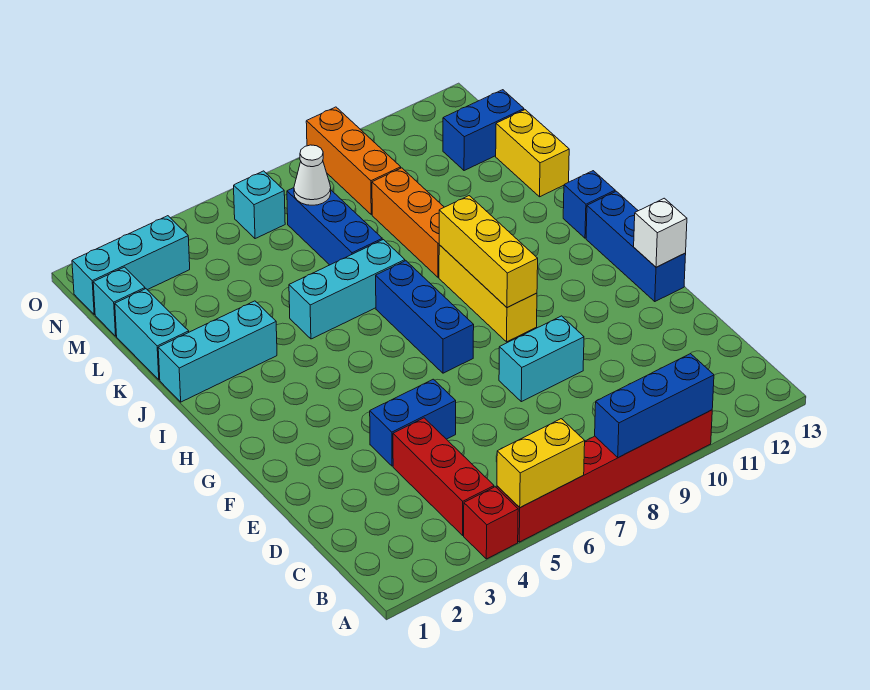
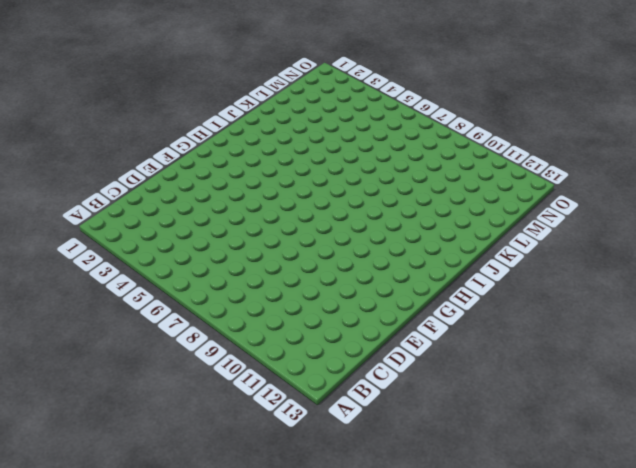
none -> red brick A4 level 1
none -> red brick A5:A10 level 1
none -> red brick B4:D4 level 1

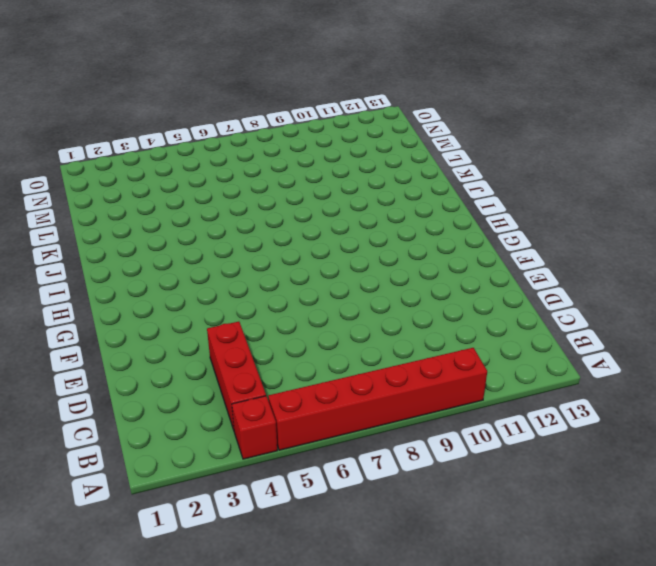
none -> blue brick E4:E5 level 1
none -> cyan brick E8:E9 level 1
none -> blue brick F13:H13 level 1

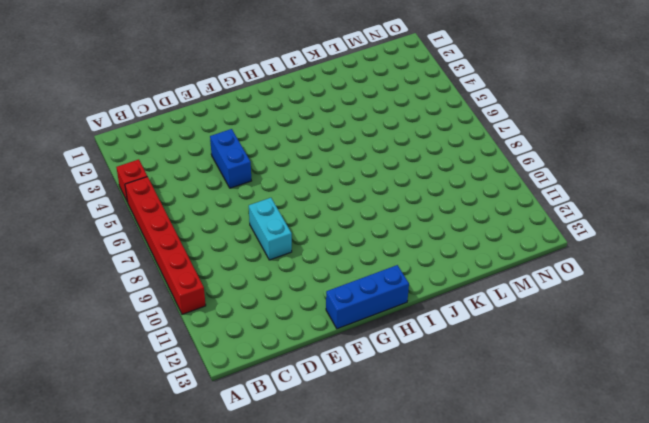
none -> red brick B4:D4 level 1
none -> blue brick G7:I7 level 1
none -> yellow brick G9:I9 level 1

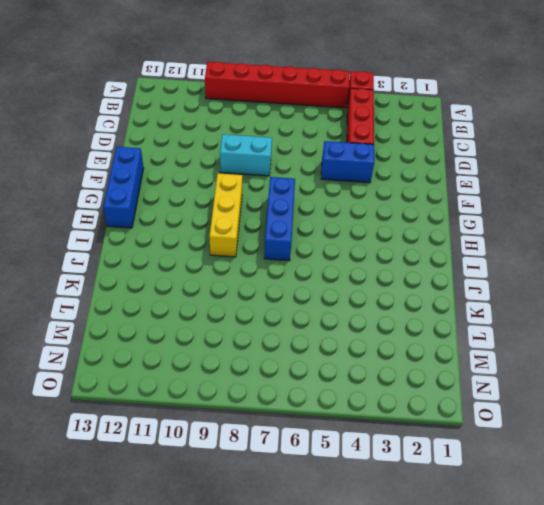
none -> blue brick I13 level 1
none -> cyan brick J1:J3 level 1
none -> cyan brick J5:J7 level 1

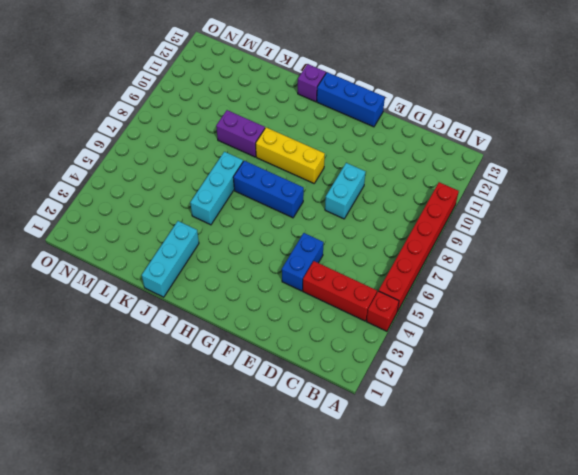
purple brick I13 level 1 -> blue brick I13 level 1
purple brick J9:K9 level 1 -> orange brick J9:L9 level 1
none -> cyan brick K1:L1 level 1
none -> blue brick K7:M7 level 1
none -> yellow brick K13:L13 level 1

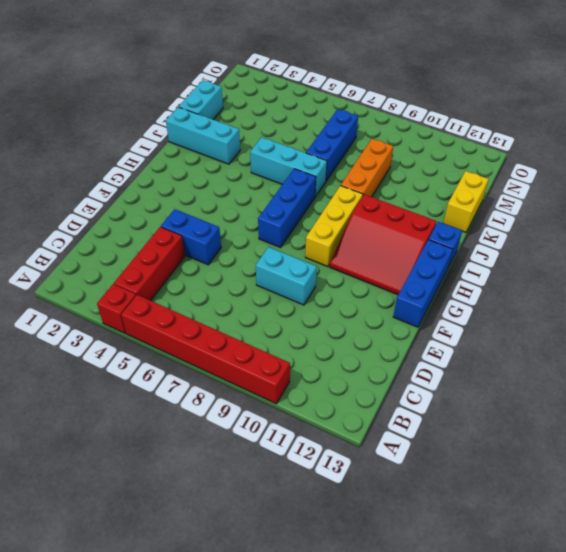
red slope G10:I12 level 1 top I -> none
none -> cyan brick M1 level 1
none -> orange brick M9:O9 level 1
none -> blue brick M12:M13 level 1

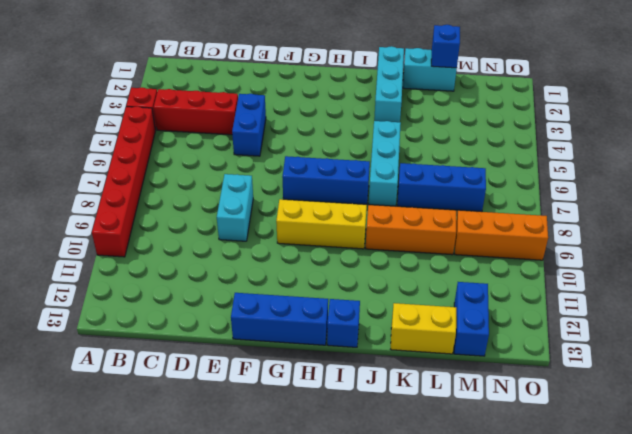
blue brick L1 level 2 -> none
none -> cyan brick M1 level 1
none -> cyan brick N1:N3 level 1
none -> cyan brick N6 level 1

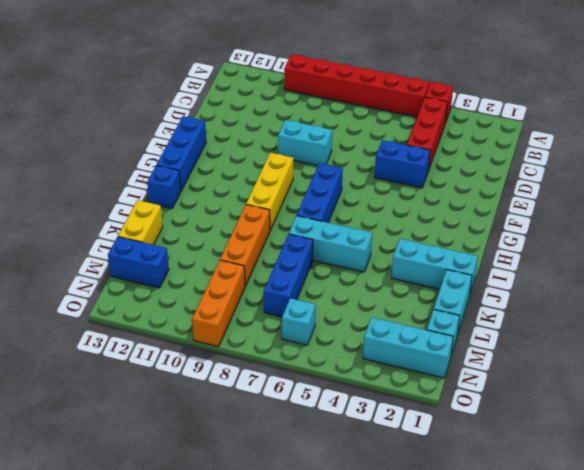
none -> yellow brick A5:A6 level 2
none -> blue brick A8:A10 level 2
none -> white brick F13 level 2

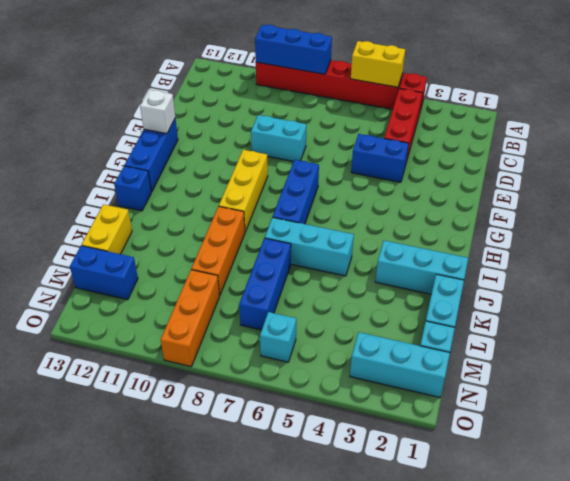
none -> yellow brick G9:I9 level 2
none -> white cone M7 level 2

